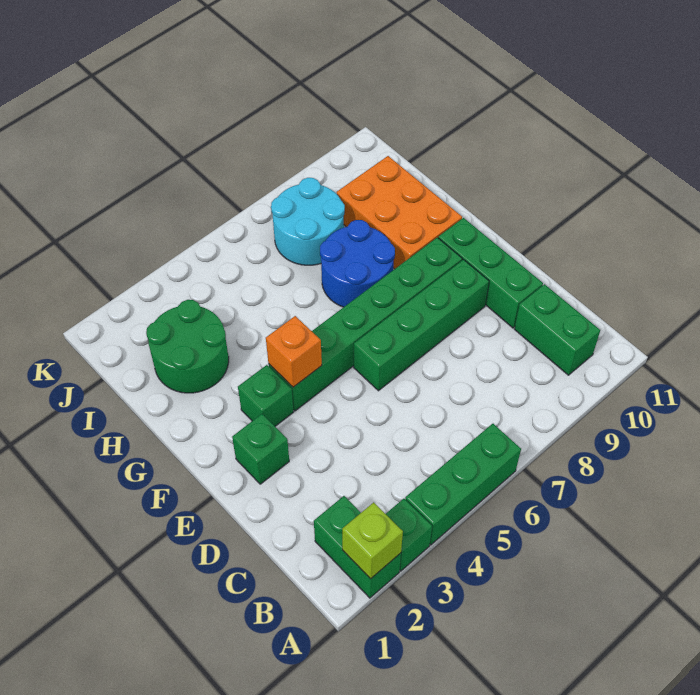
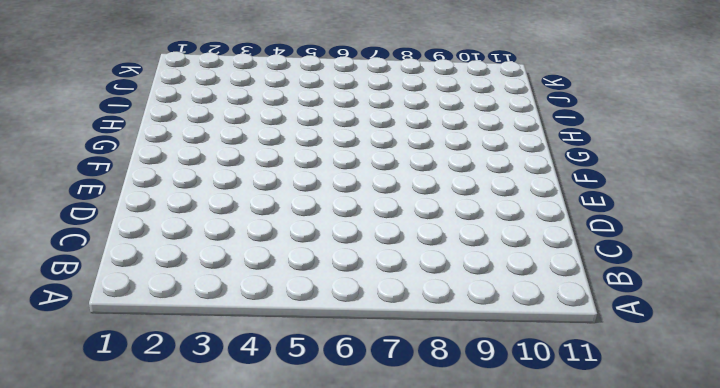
none -> green brick A2:B2 level 1
none -> green brick A3 level 1
none -> green brick A4:A6 level 1

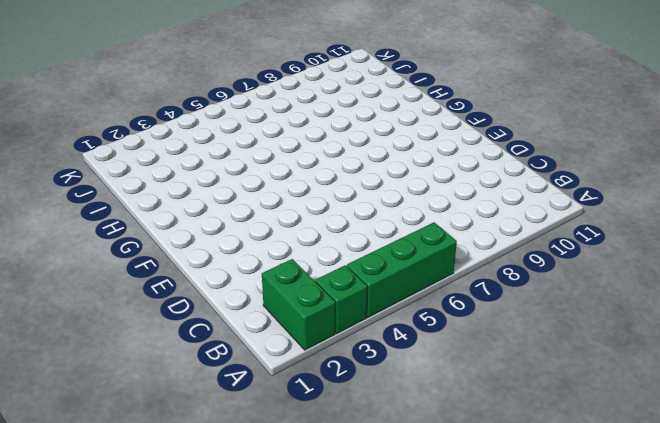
none -> green brick B10:C10 level 1
none -> green brick D10:F10 level 1
none -> green brick E2 level 1

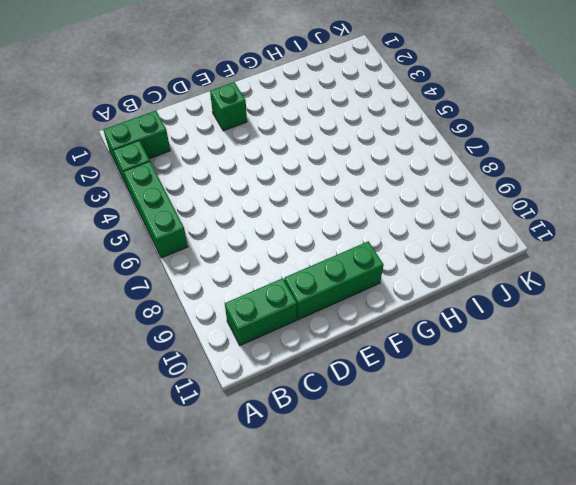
none -> green brick E6:E9 level 1
none -> green brick F3 level 1
none -> green brick F4:F9 level 1

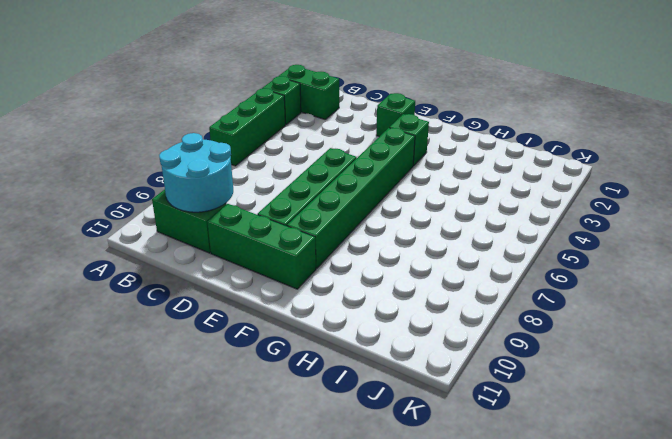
cyan round brick B9:C10 level 2 -> cyan round brick I7:J8 level 1
none -> blue round brick G7:H8 level 1
none -> orange brick G9:I10 level 1
none -> green round brick H2:I3 level 1

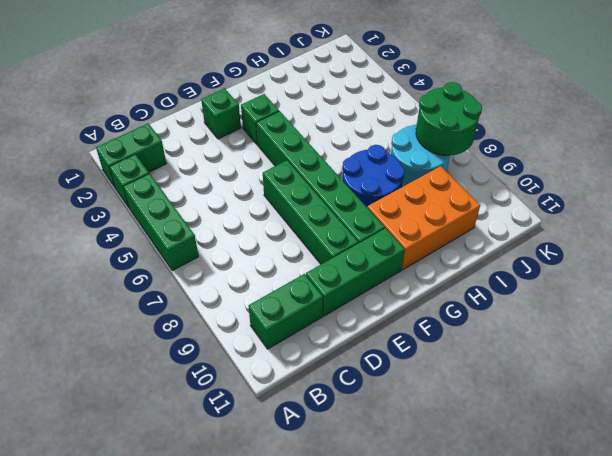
green round brick J7:K8 level 2 -> green round brick H2:I3 level 1
none -> lime brick A2 level 2
none -> orange brick F4 level 2

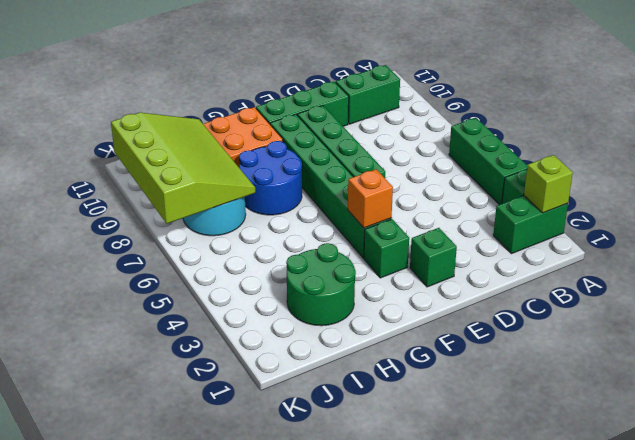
lime slope I7:K10 level 2 top K -> none

